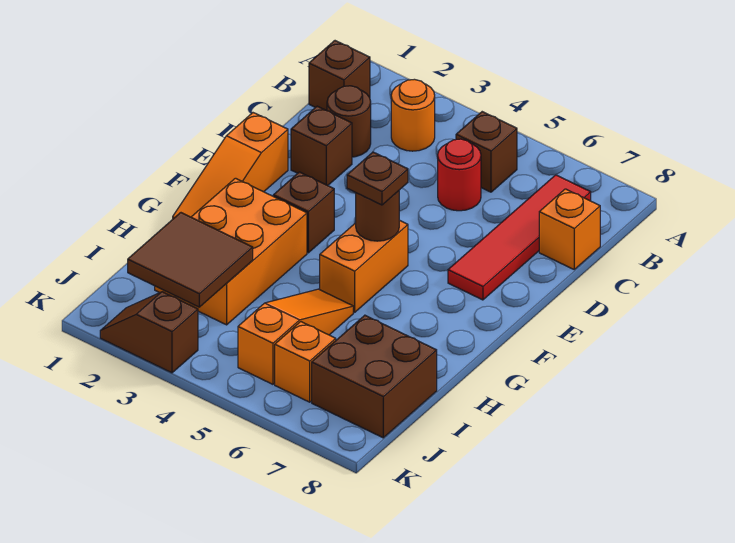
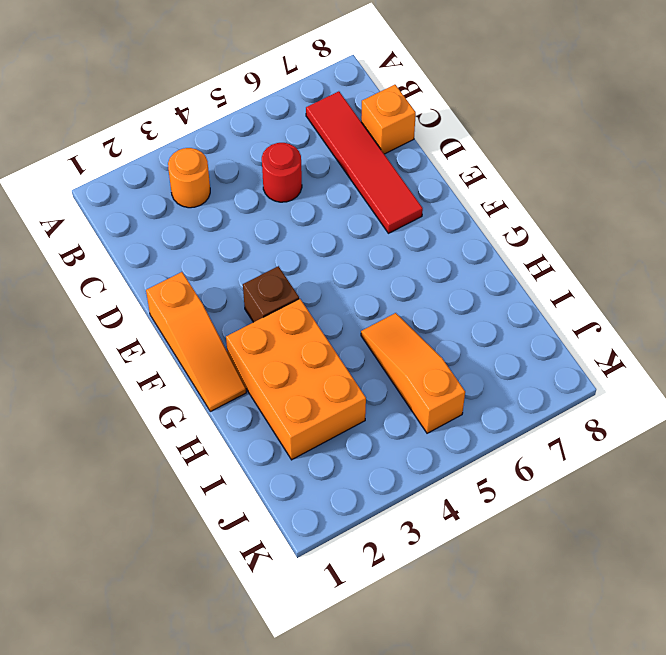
none -> brown brick B1 level 1
none -> brown brick B5 level 1
none -> brown round brick C2 level 1

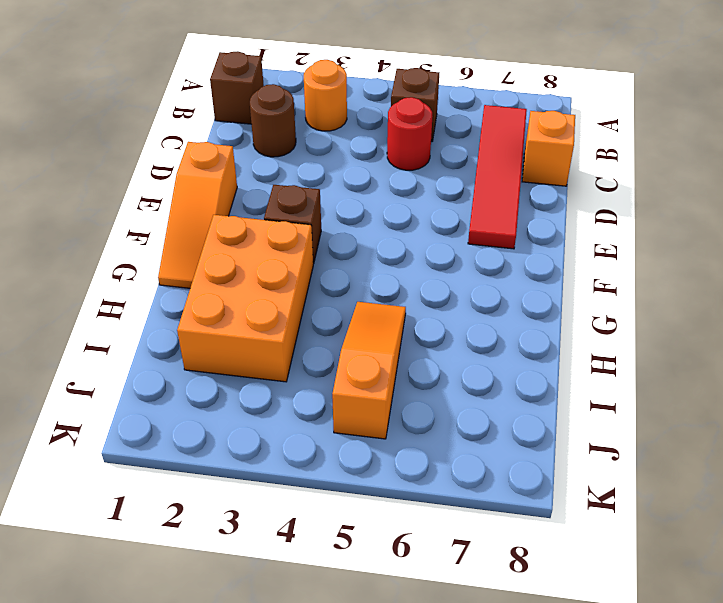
none -> brown brick D2 level 1
none -> orange brick F5:G5 level 1
none -> brown brick I7:J8 level 1

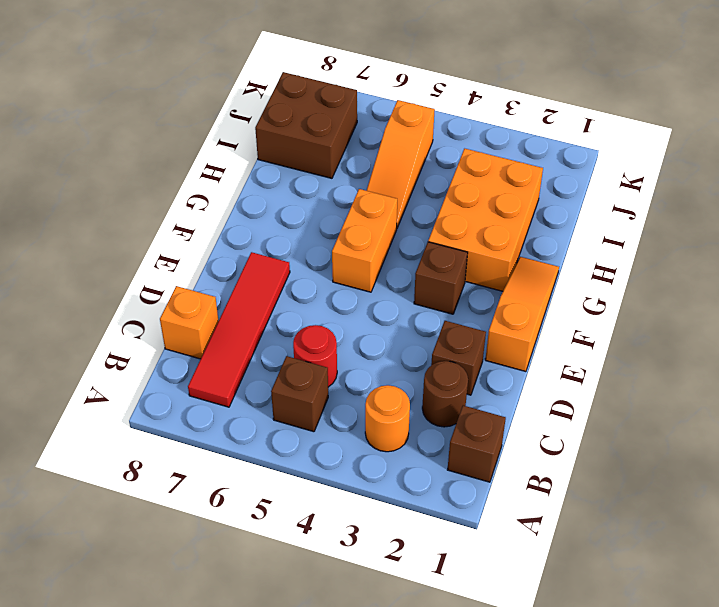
none -> orange brick J6 level 1
none -> brown slope K2:K3 level 1 top 3
none -> brown round brick F5 level 2

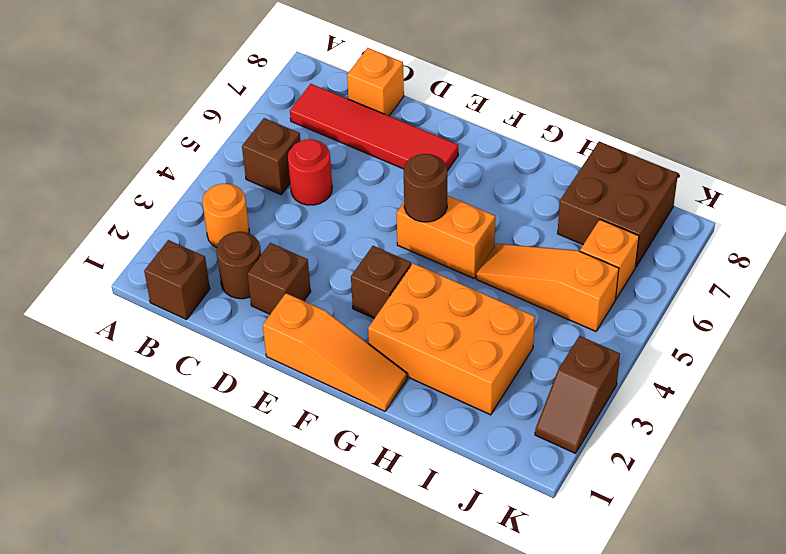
none -> brown tile I2:J3 level 2
none -> brown plate F5 level 3

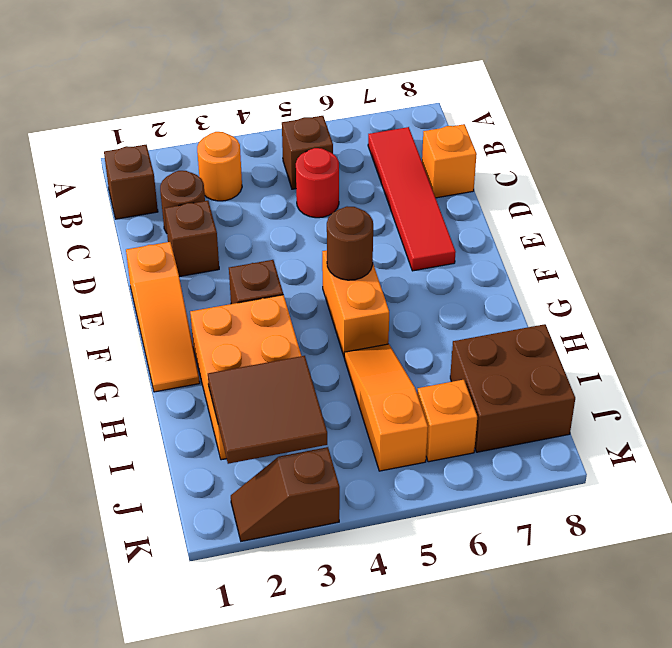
none -> brown plate F5 level 3

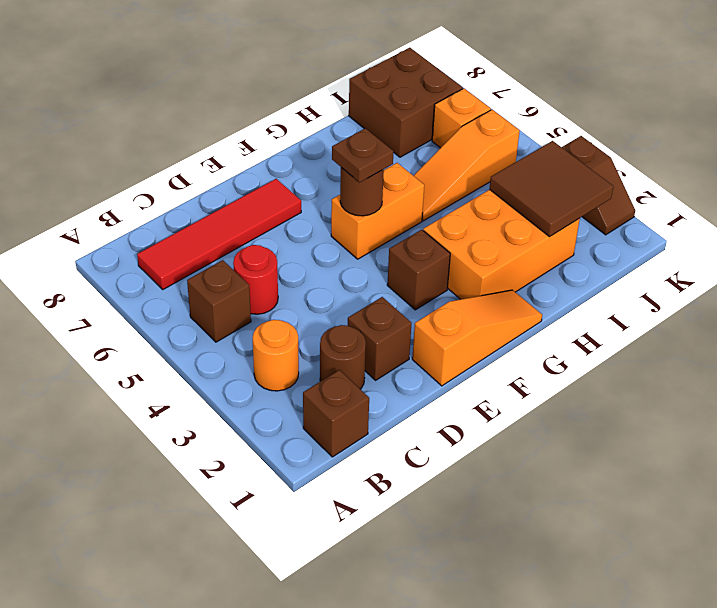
none -> orange brick C8 level 1

